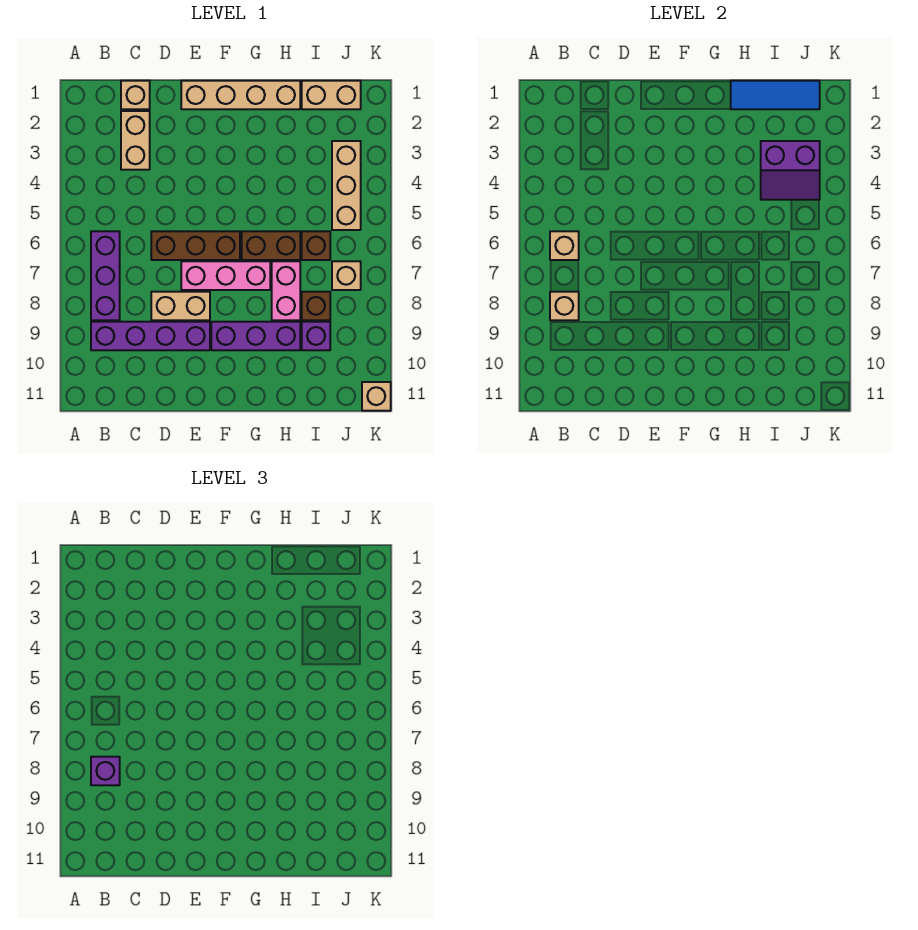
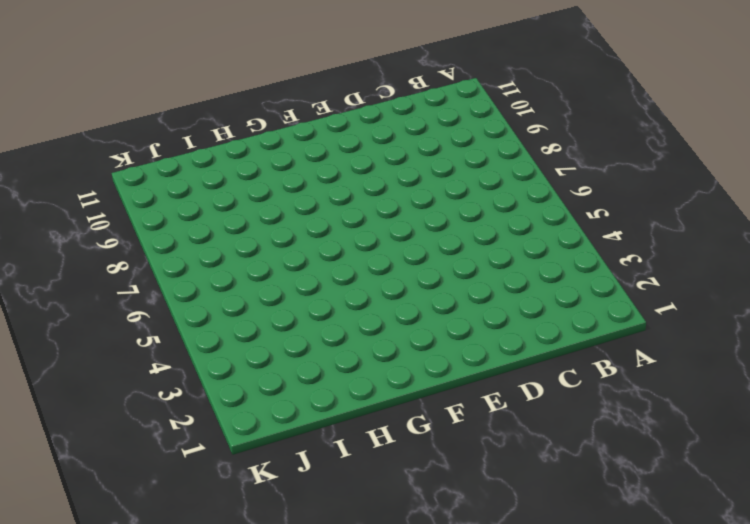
none -> purple brick B6:B8 level 1
none -> purple brick B9:E9 level 1
none -> tan brick C1 level 1

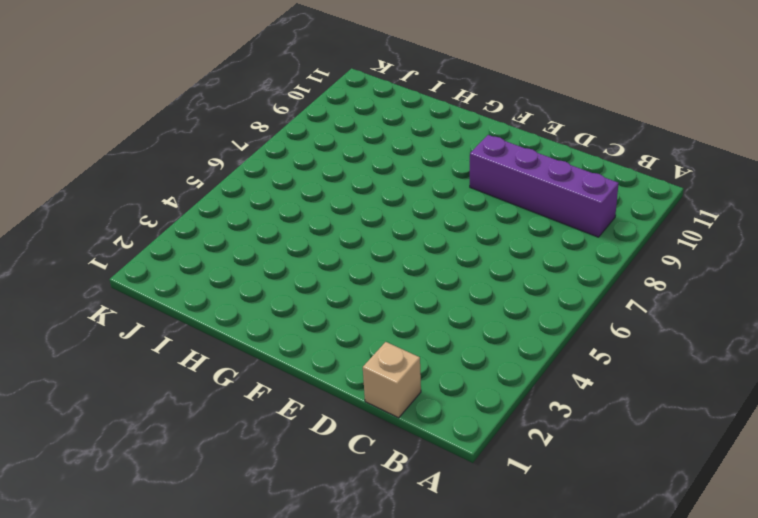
none -> purple brick B6:B8 level 1
none -> tan brick C2:C3 level 1
none -> brown brick D6:F6 level 1

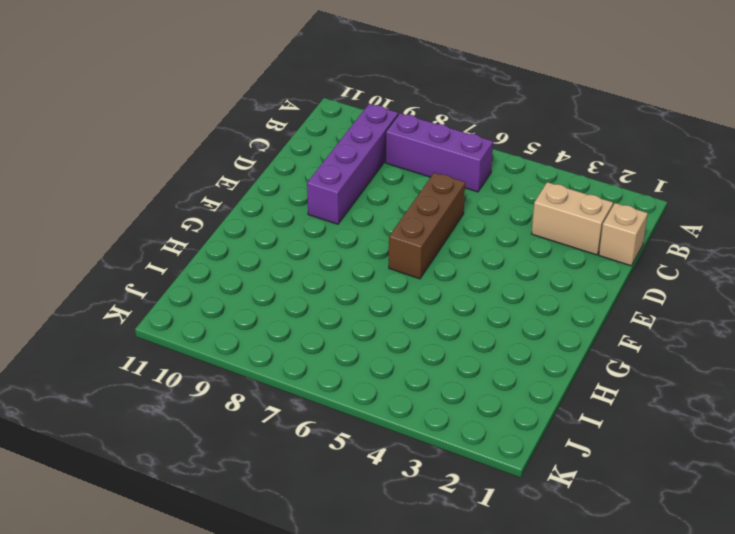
none -> tan brick D8:E8 level 1
none -> tan brick E1:H1 level 1
none -> pink brick E7:G7 level 1

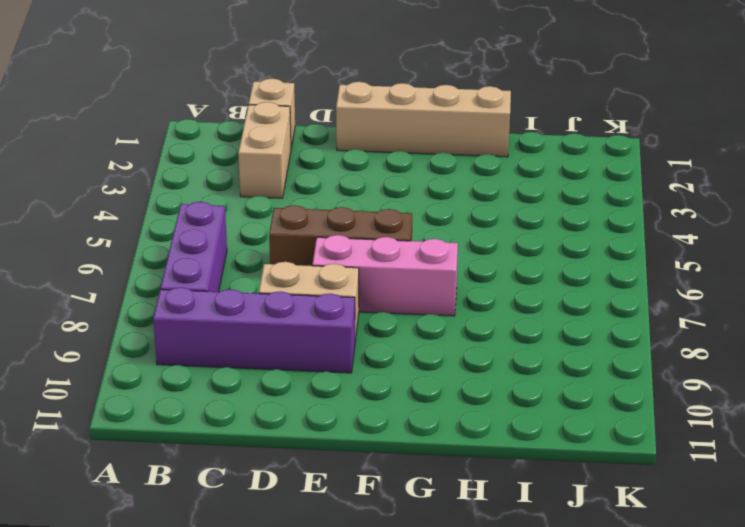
none -> purple brick F9:H9 level 1
none -> brown brick G6:H6 level 1
none -> pink brick H7:H8 level 1

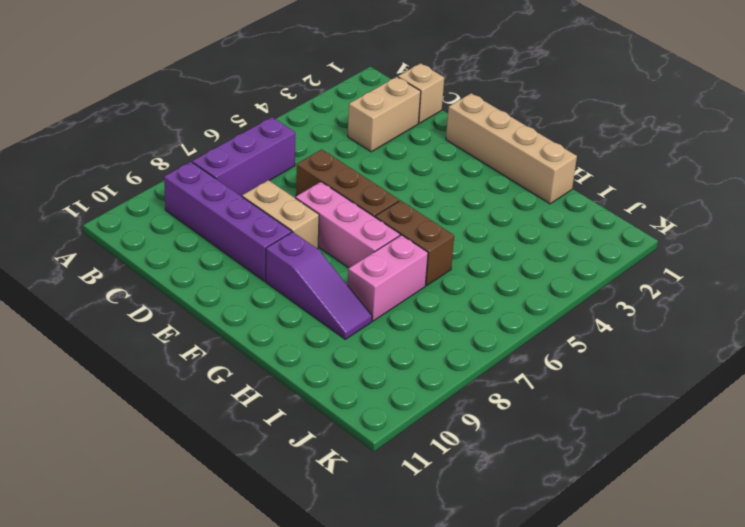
purple slope F9:H9 level 1 top F -> purple brick F9:H9 level 1
none -> tan brick I1:J1 level 1
none -> brown brick I6 level 1
none -> brown brick I8 level 1

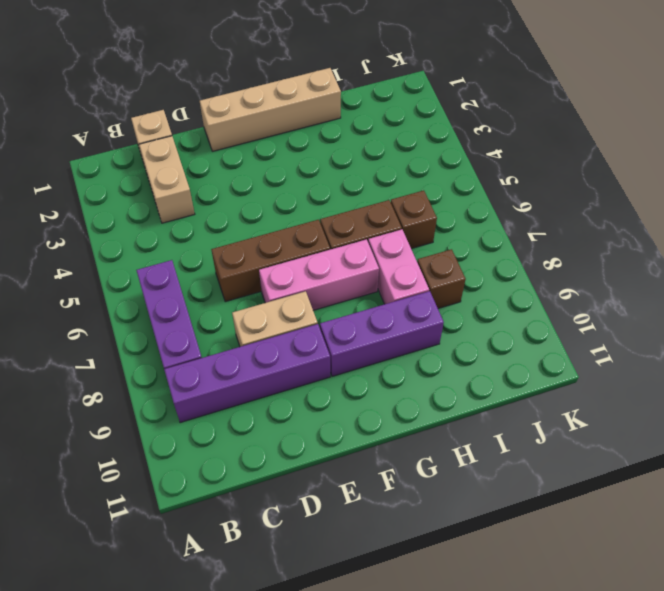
none -> tan brick I1:J1 level 1
none -> purple brick I9 level 1
none -> tan brick J3:J5 level 1

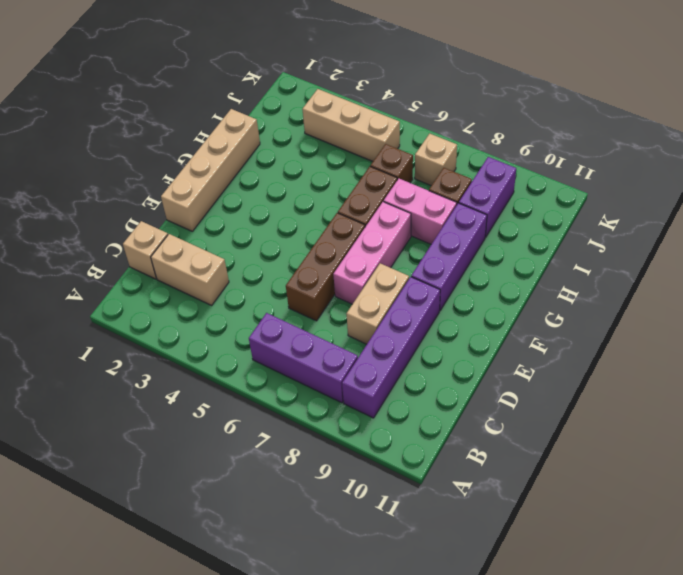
purple brick I9:J9 level 1 -> purple brick I9 level 1
none -> tan brick I1:J1 level 1
none -> tan brick K11 level 1
none -> tan brick B6 level 2

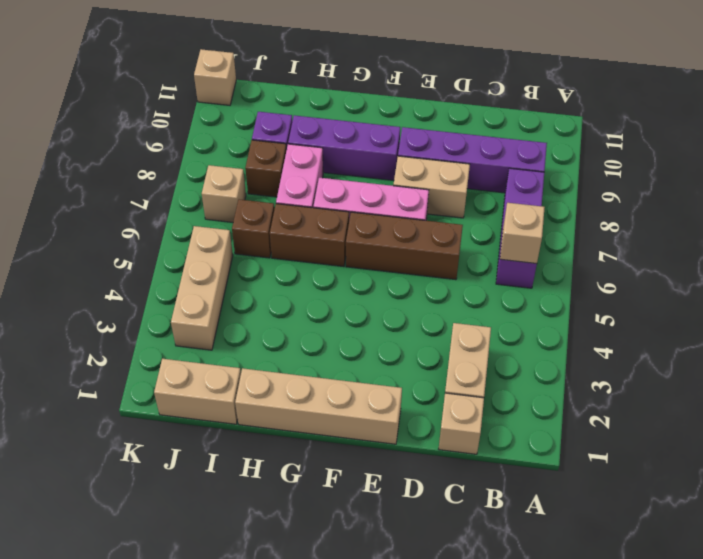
none -> tan brick B8 level 2
none -> blue tile H1:J1 level 2
none -> purple slope I3:J4 level 2 top 3

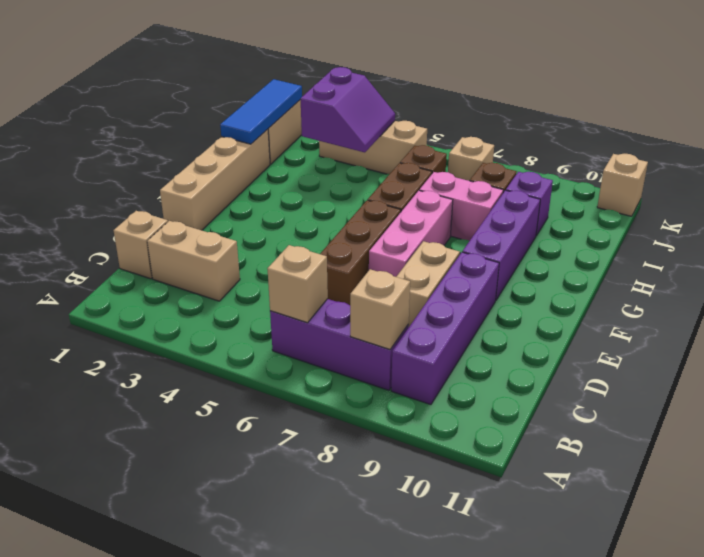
none -> purple brick B8 level 3

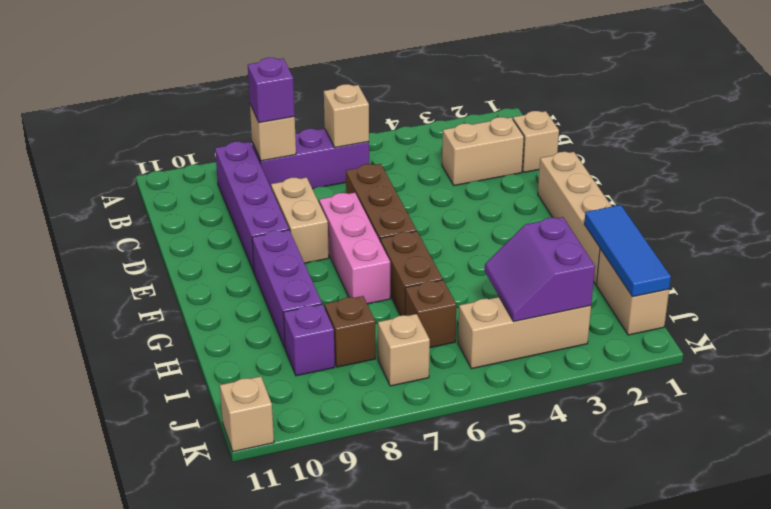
none -> pink brick H7:H8 level 1

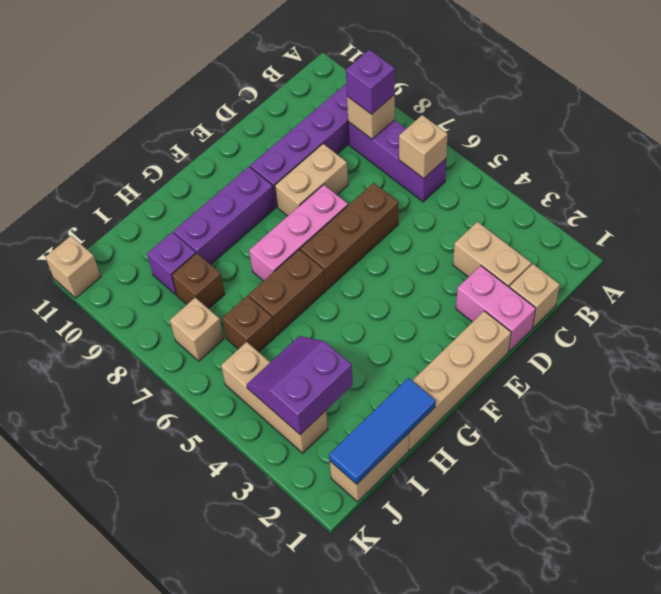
pink brick D1:D2 level 1 -> pink brick H7:H8 level 1

